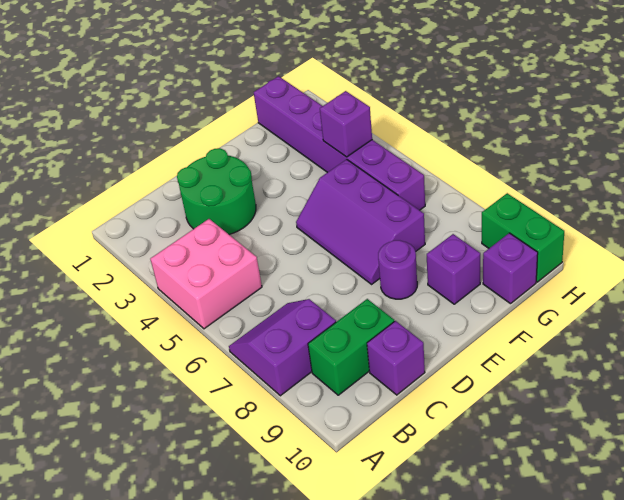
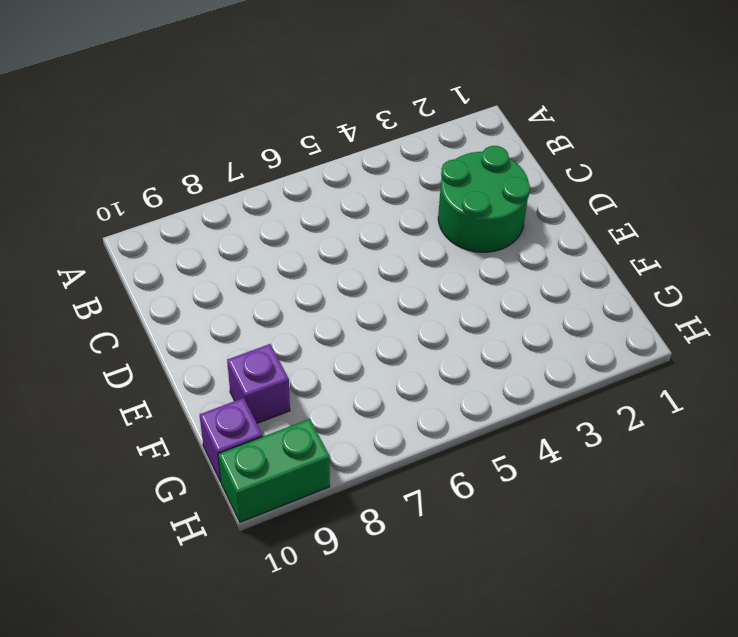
none -> pink brick A4:B5 level 1
none -> purple slope A7:B8 level 1 top 8
none -> green brick B9:C9 level 1

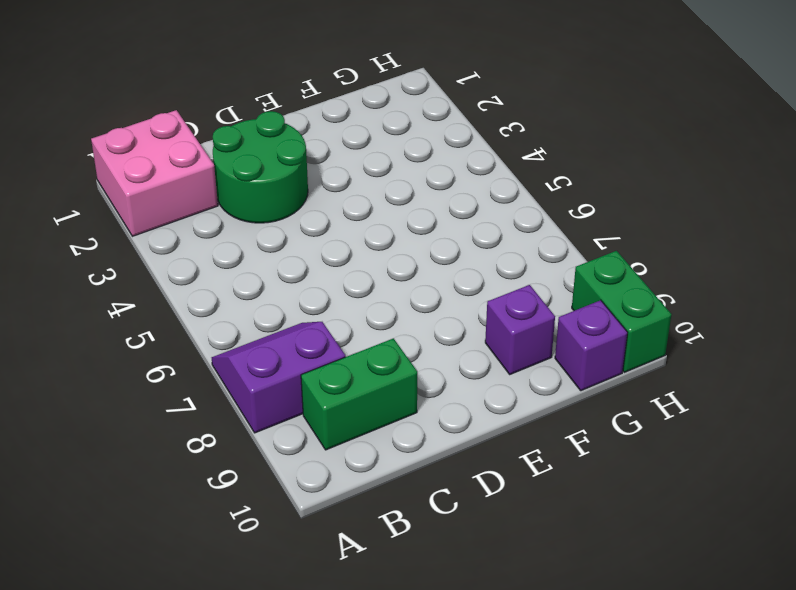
pink brick A1:B2 level 1 -> pink brick A4:B5 level 1
none -> purple brick C10 level 1
none -> purple slope E5:F7 level 1 top F
none -> purple round brick E8 level 1

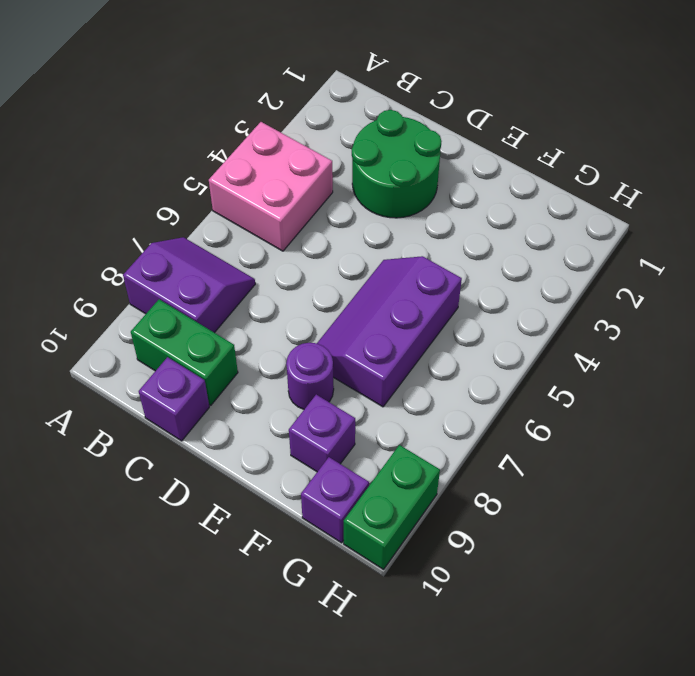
none -> purple brick G1:G6 level 1
none -> purple brick G4 level 2

